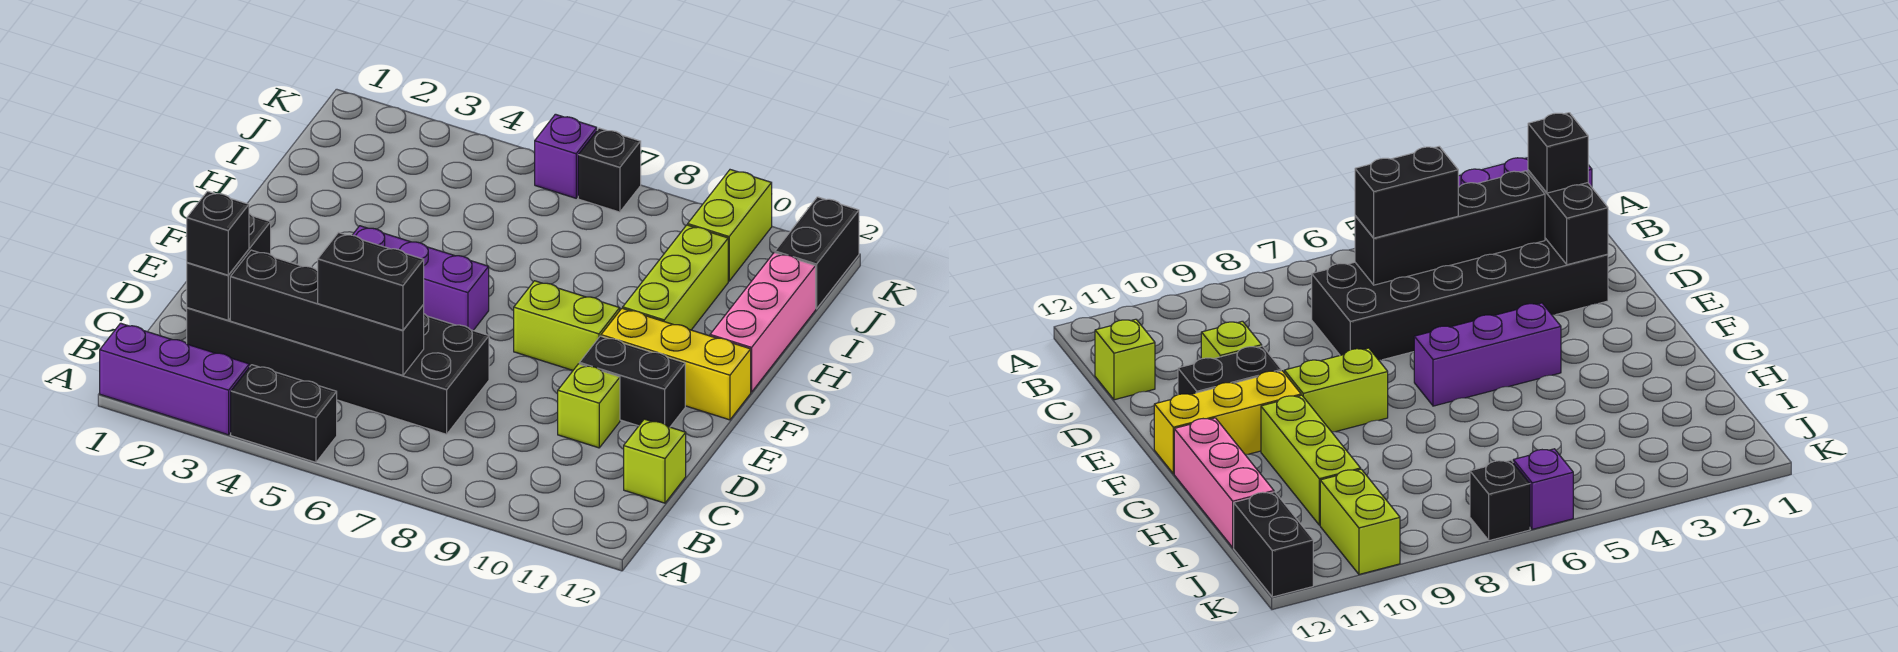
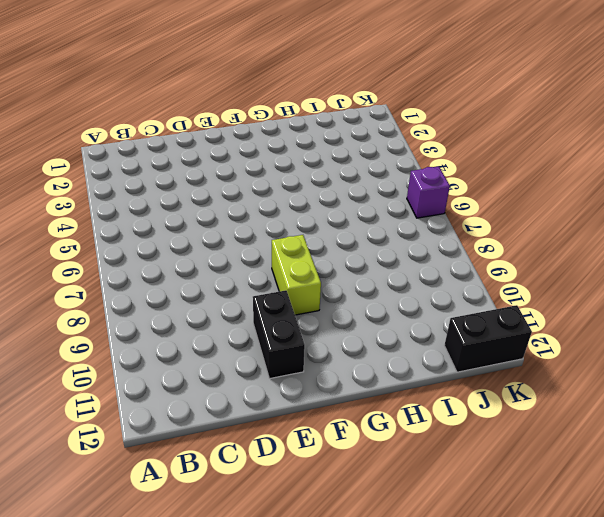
none -> purple brick A1:A3 level 1
none -> black brick A4:A5 level 1
none -> black brick C2:D7 level 1

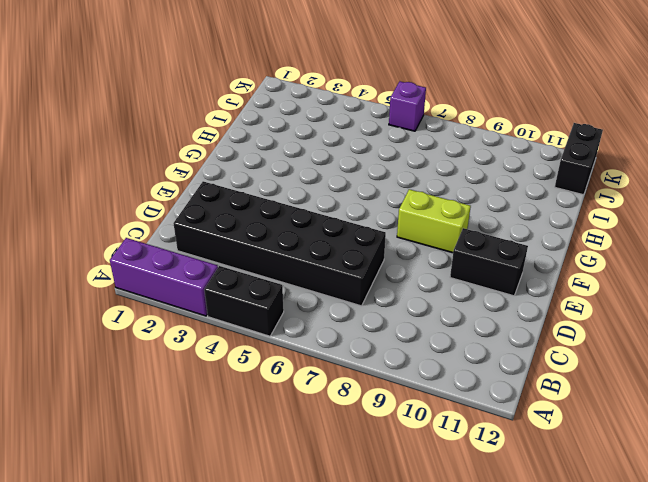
none -> lime brick C12 level 1
none -> lime brick D10 level 1
none -> purple brick F4:F6 level 1

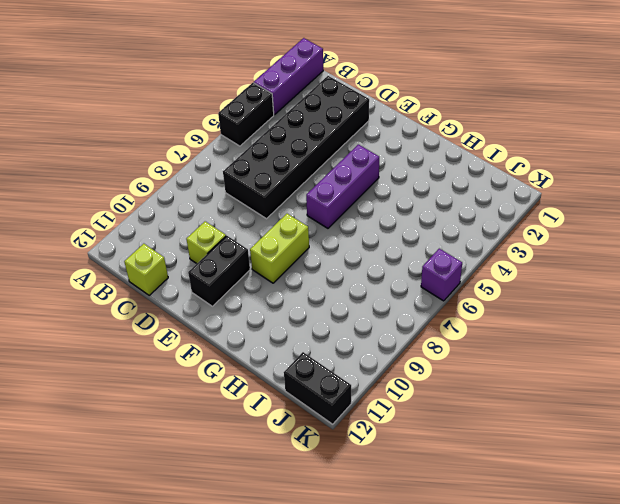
none -> yellow brick F10:F12 level 1
none -> lime brick G10:I10 level 1
none -> pink brick G12:I12 level 1

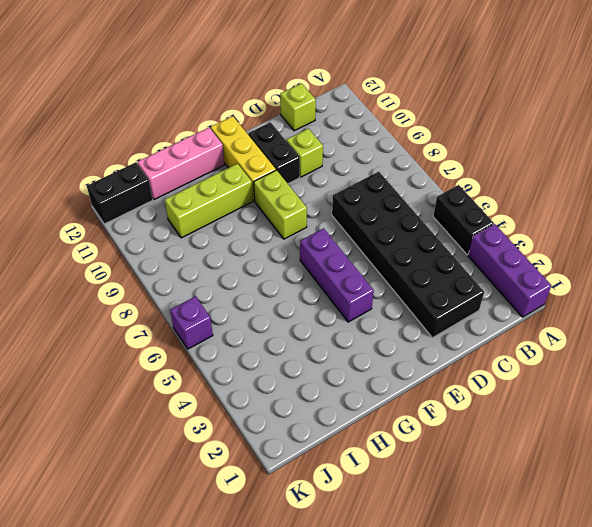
none -> lime brick J10:K10 level 1
none -> black brick K7 level 1
none -> black brick C2:D2 level 2

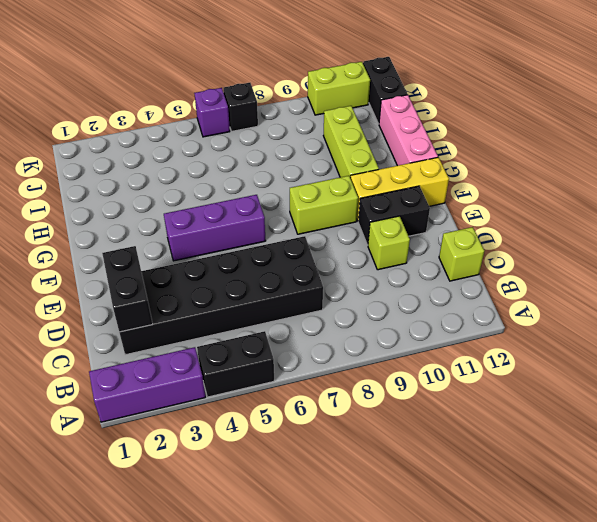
lime brick K10:K11 level 1 -> lime brick J10:K10 level 1
none -> black brick C3:C6 level 2
none -> black brick C2 level 3
none -> black brick C5:C6 level 3

